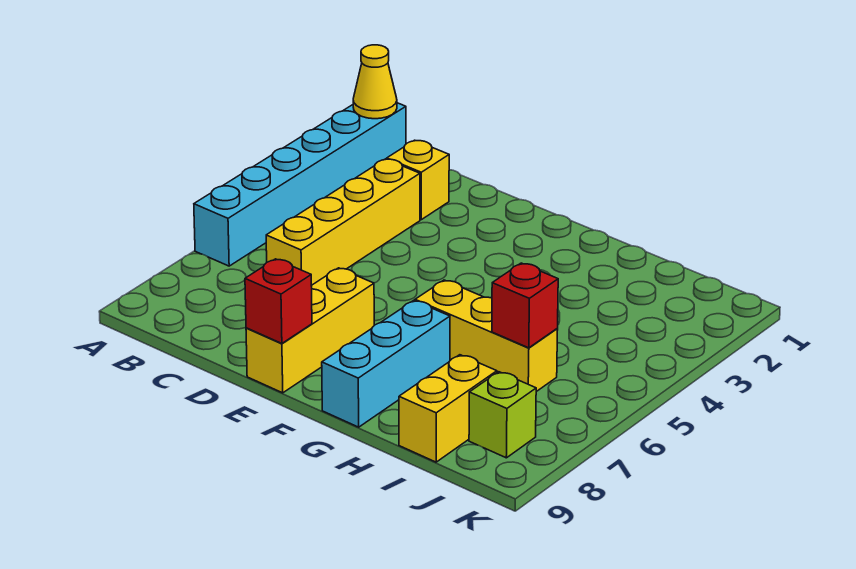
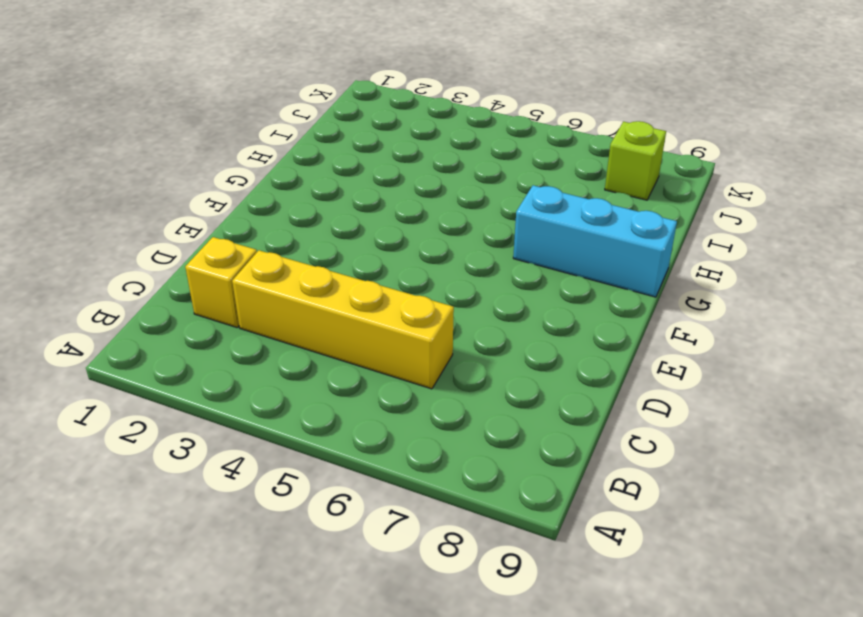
none -> cyan brick A1:A6 level 1
none -> yellow brick E7:E9 level 1

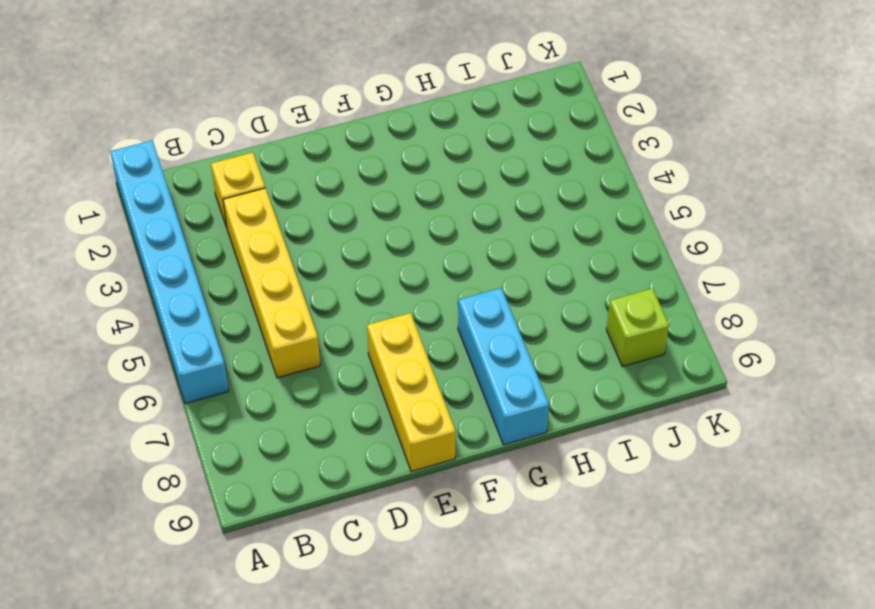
none -> yellow brick G6:I6 level 1
none -> yellow brick I8:I9 level 1

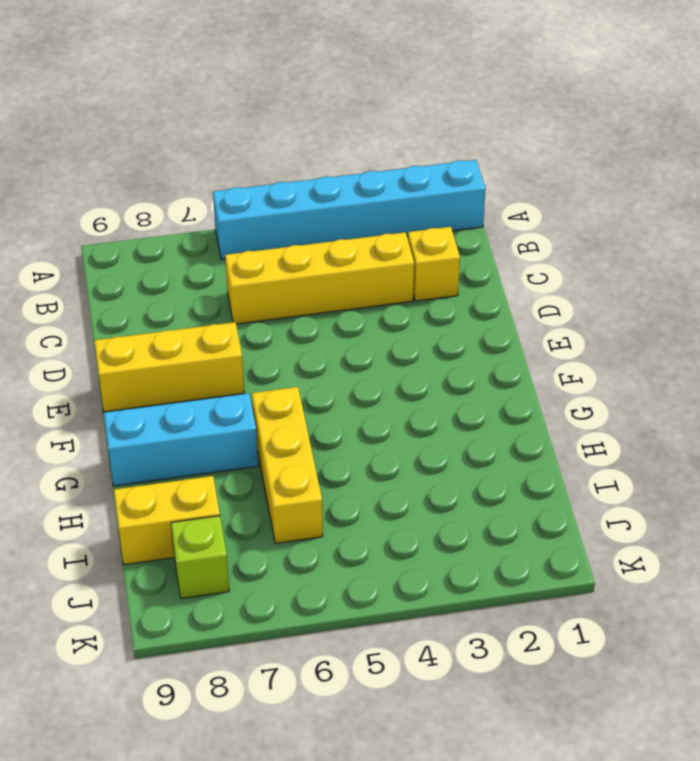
none -> yellow cone A1 level 2
none -> red brick E9 level 2

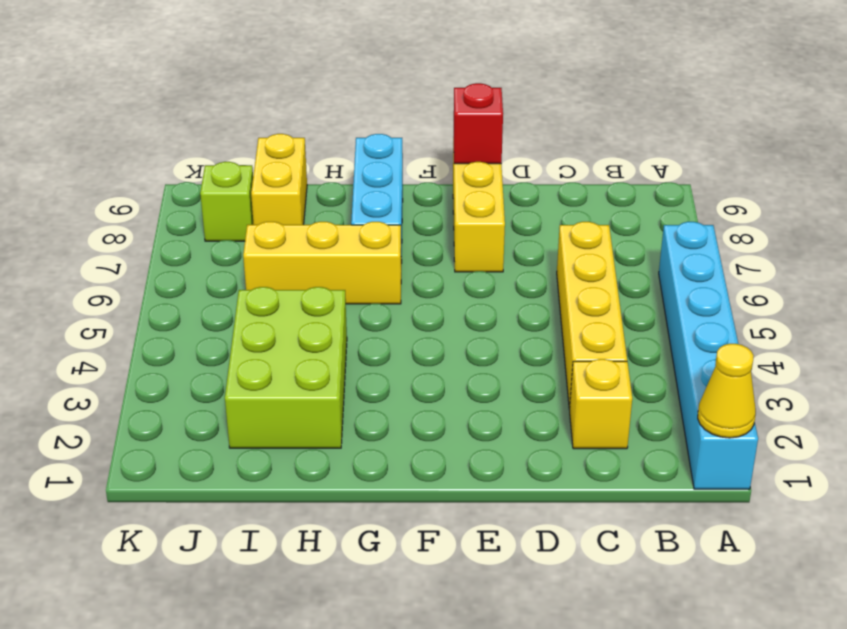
lime brick H2:I4 level 1 -> none
none -> red brick I6 level 2

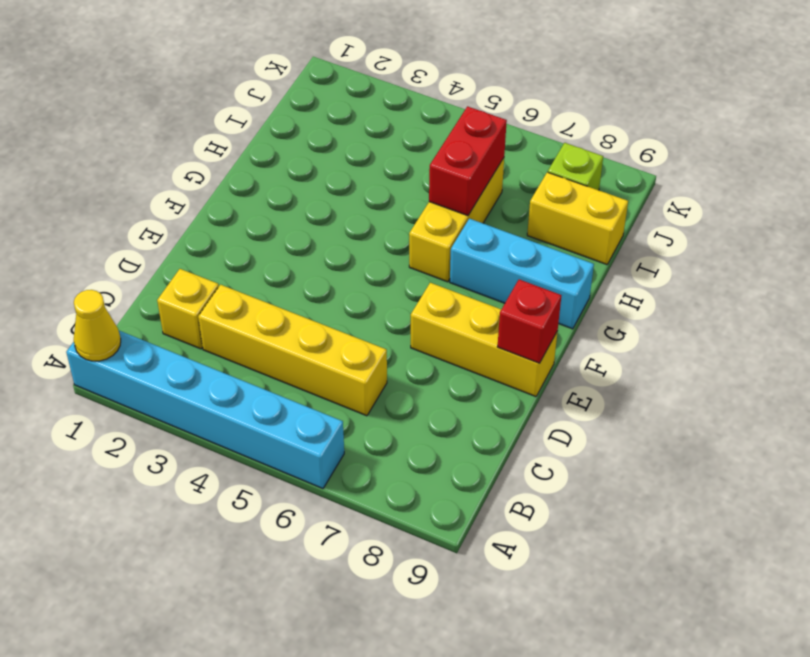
red brick H6:I6 level 2 -> red brick I6 level 2

